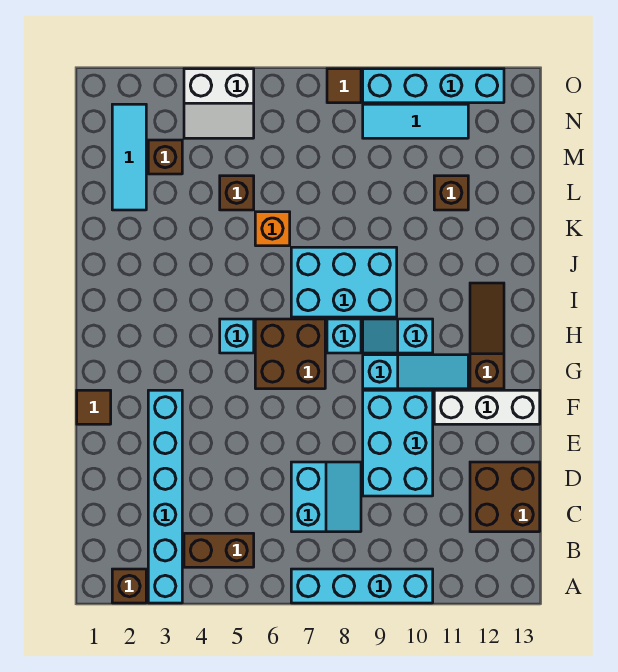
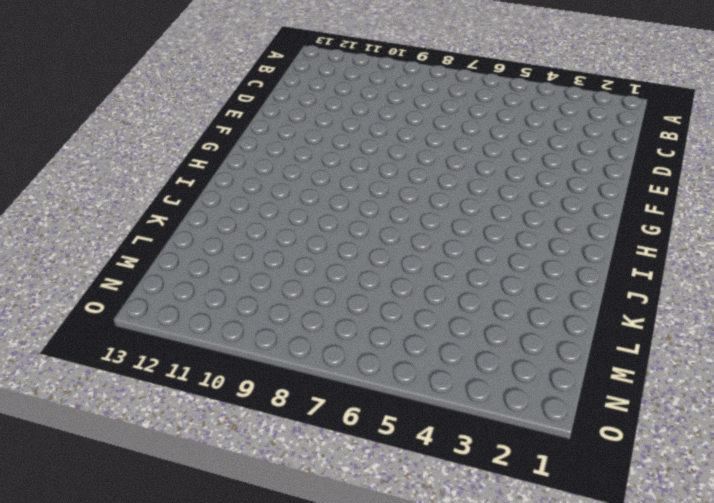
none -> brown brick A2 level 1
none -> cyan brick A3:F3 level 1
none -> cyan brick A7:A10 level 1

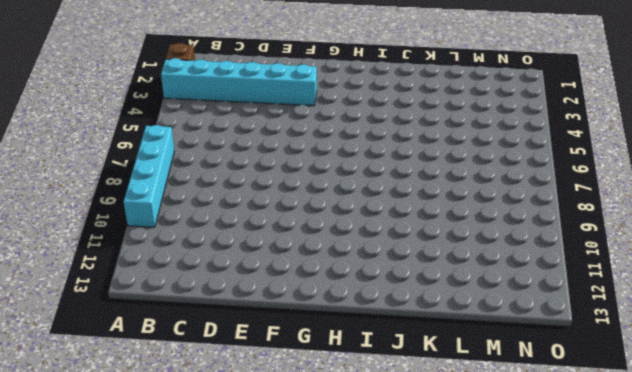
none -> brown brick B4:B5 level 1
none -> cyan slope C7:D8 level 1 top 7
none -> brown brick C12:D13 level 1

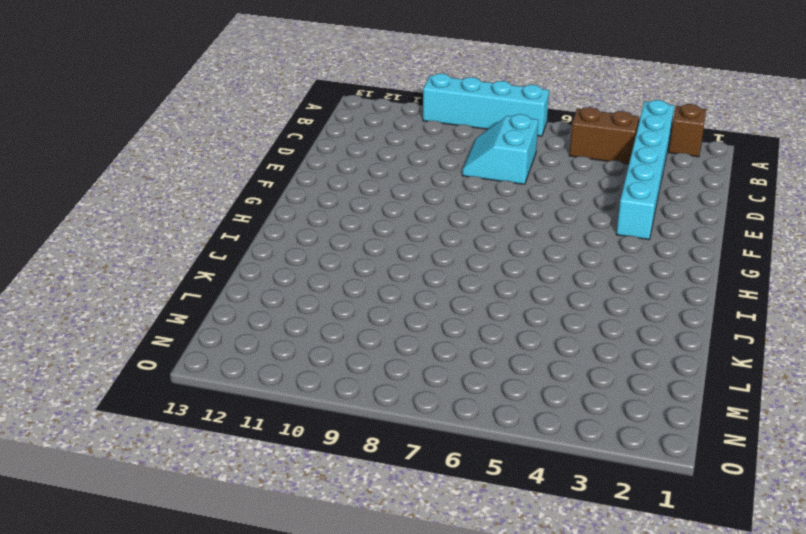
none -> brown brick C12:D13 level 1
none -> cyan brick D9:F10 level 1
none -> brown tile F1 level 1

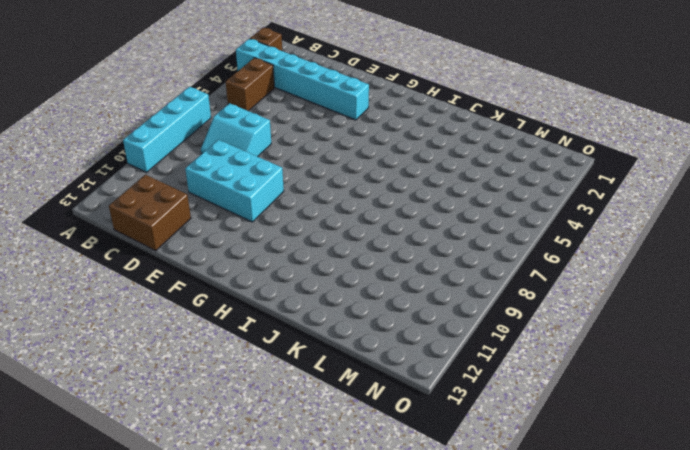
none -> brown tile F1 level 1
none -> white brick F11:F13 level 1
none -> brown brick G6:H7 level 1

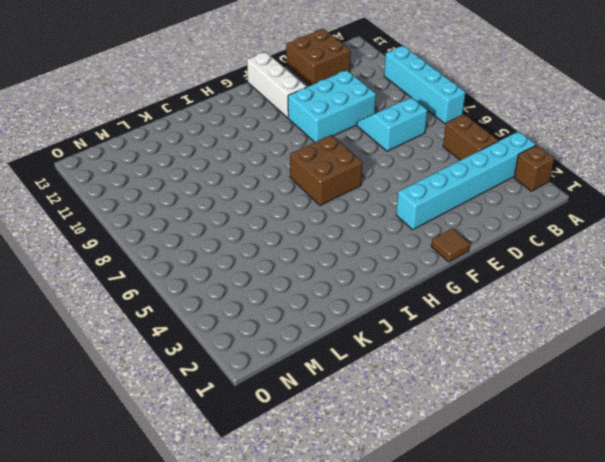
none -> cyan slope G9:G11 level 1 top 9
none -> brown slope G12:I12 level 1 top G
none -> cyan brick H5 level 1

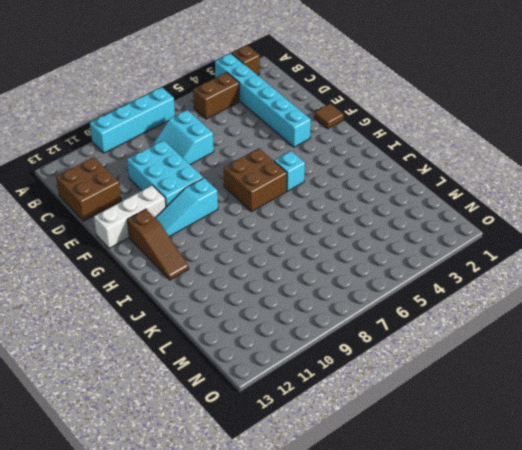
none -> cyan brick H8 level 1
none -> cyan slope H9:H10 level 1 top 10
none -> cyan brick I7:J9 level 1

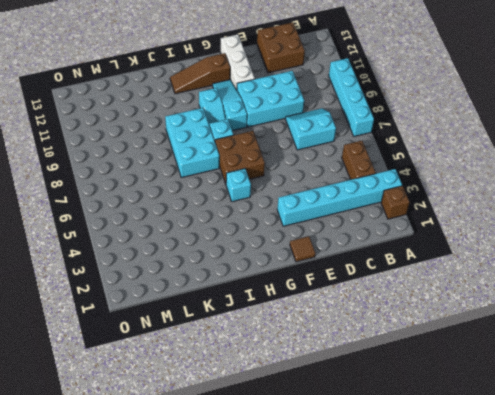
none -> orange brick K6 level 1
none -> cyan tile L2:N2 level 1
none -> brown brick L5 level 1

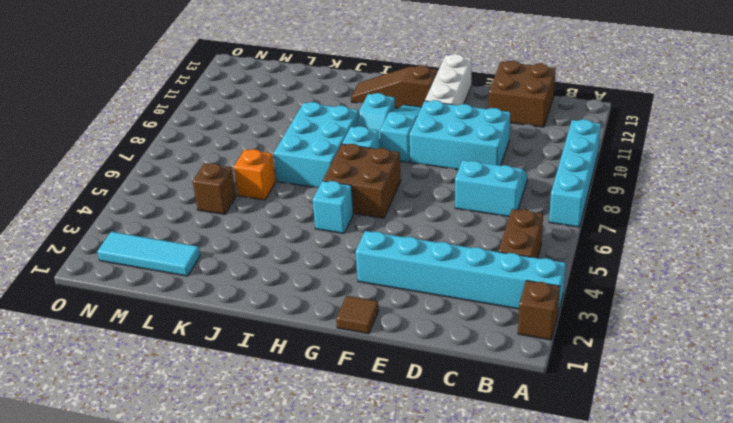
none -> brown brick L11 level 1
none -> brown brick M3 level 1
none -> white slope N4:O5 level 1 top O

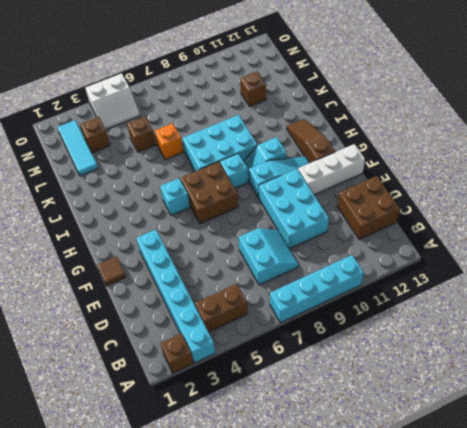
none -> cyan tile N9:N11 level 1
none -> brown tile O8 level 1
none -> cyan brick O9:O12 level 1

